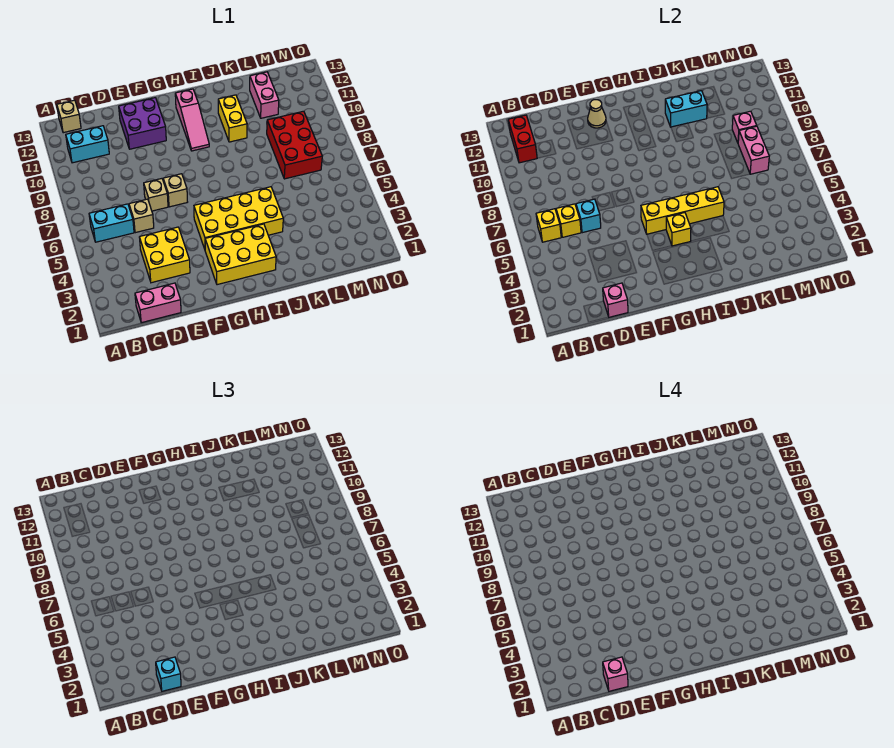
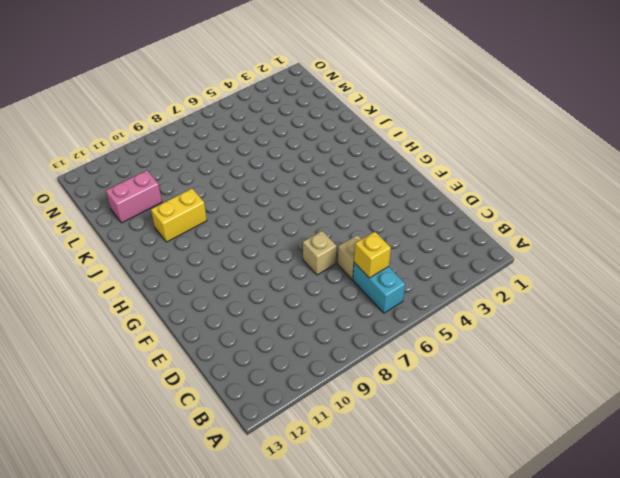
none -> cyan brick B11:C11 level 1
none -> tan brick B13 level 1
none -> pink brick C1:D1 level 1

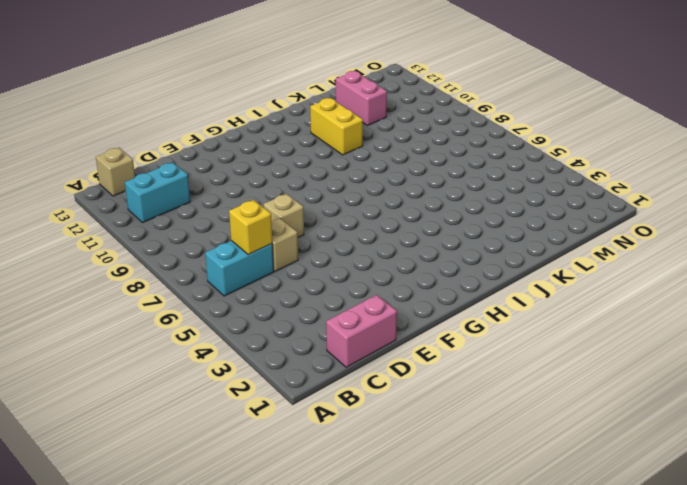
none -> yellow brick D3:E4 level 1
none -> purple brick E11:F12 level 1
none -> tan brick F7 level 1

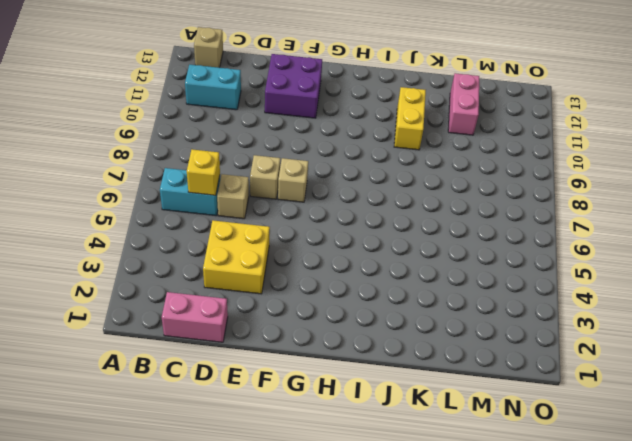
none -> yellow brick G2:I3 level 1
none -> yellow brick G4:J5 level 1
none -> pink slope H10:H12 level 1 top 12

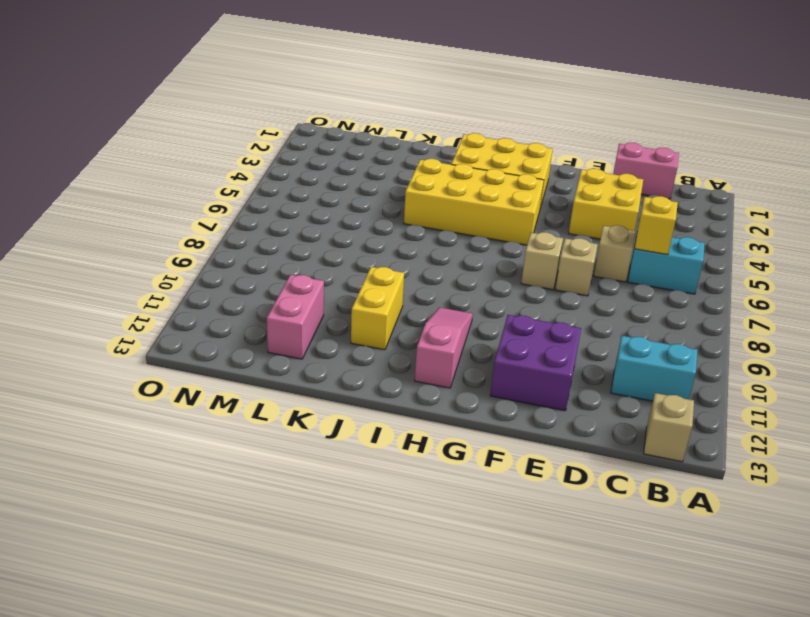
none -> red brick L7:M9 level 1
none -> yellow brick B6 level 2
none -> red brick B11:B12 level 2

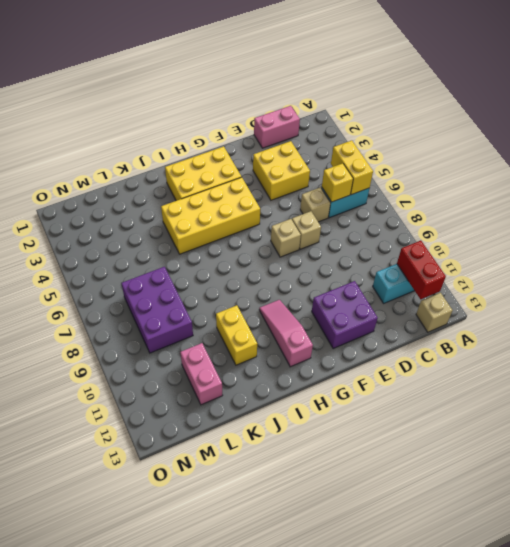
yellow brick B5:B6 level 2 -> yellow brick B6 level 2
purple brick L7:M9 level 1 -> red brick L7:M9 level 1
none -> pink brick D1 level 2
none -> cyan brick D6 level 2
none -> tan cone F12 level 2

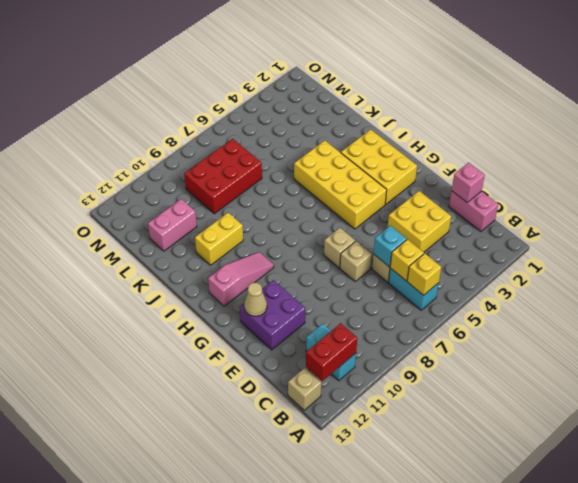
none -> yellow brick G5:J5 level 2
none -> yellow brick H4 level 2
none -> cyan brick J11:K11 level 2

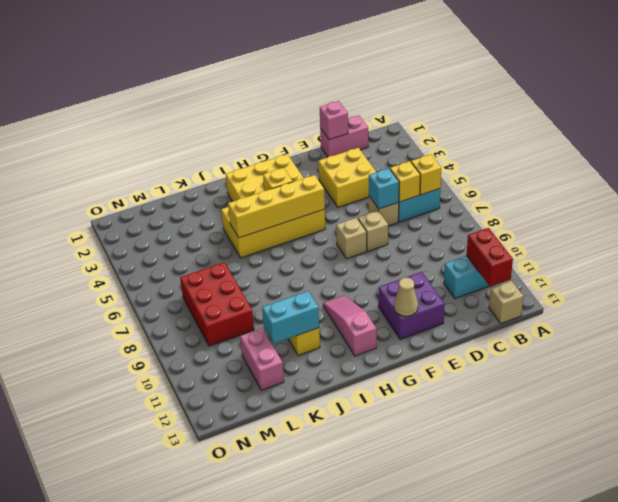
none -> pink brick M7:M8 level 2
none -> pink brick M9 level 2
none -> cyan brick D1 level 3

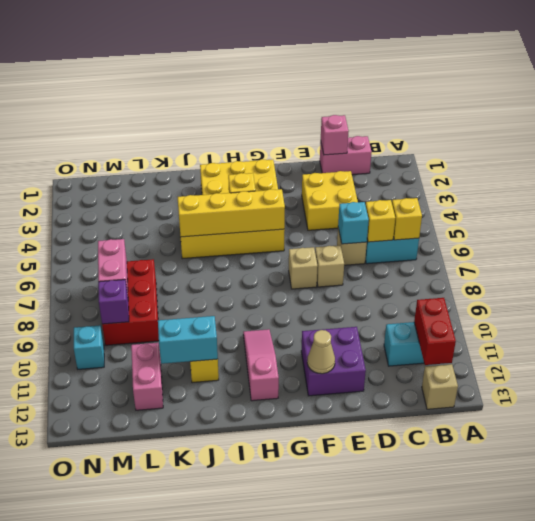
purple brick M9 level 2 -> pink brick M9 level 2
cyan brick N10 level 1 -> cyan brick D1 level 3
none -> pink brick D1 level 4

